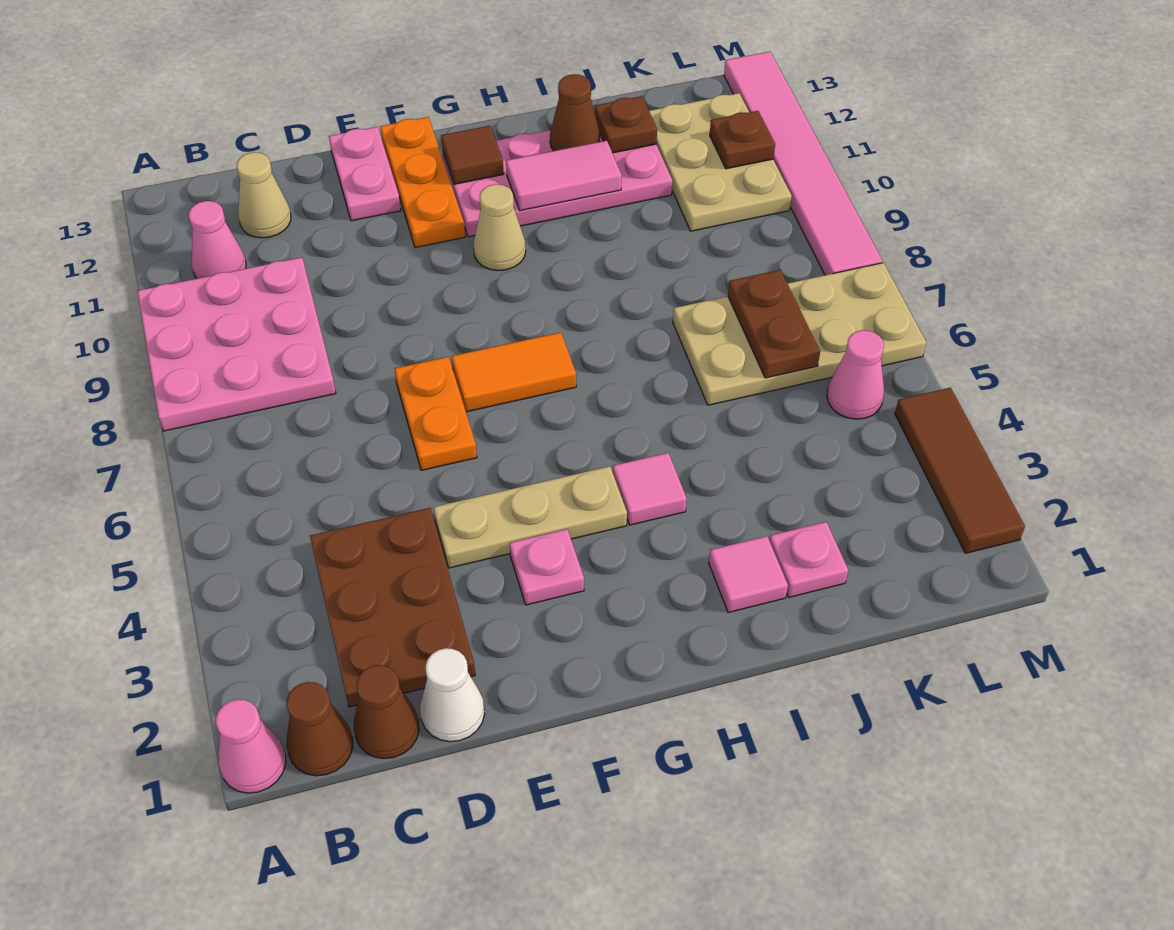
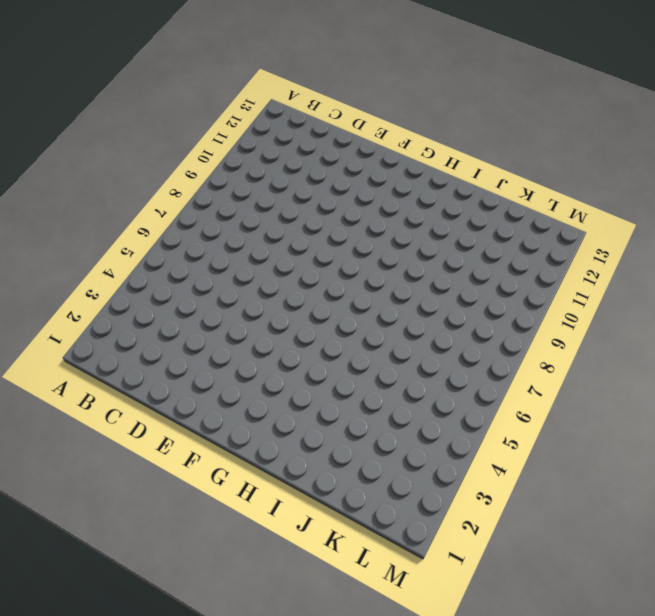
none -> pink cone A1 level 1
none -> pink plate A8:C10 level 1
none -> brown cone B1 level 1
none -> pink cone B11 level 1

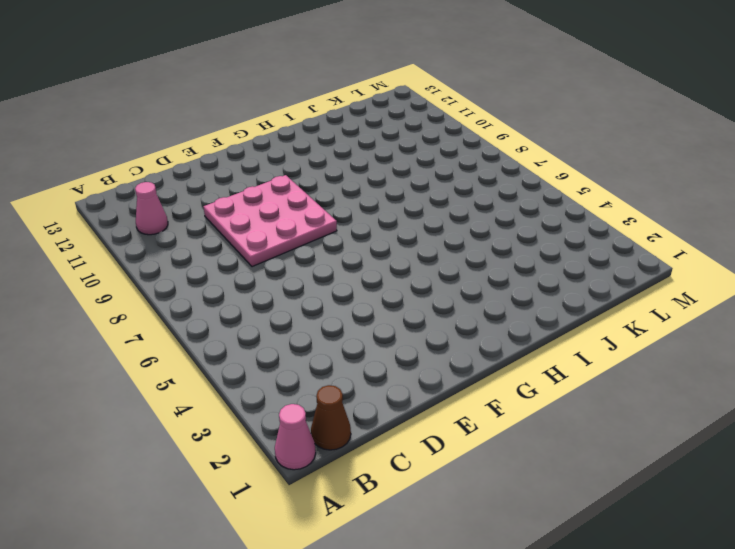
pink plate D8:F10 level 1 -> pink plate A8:C10 level 1
none -> brown cone C1 level 1
none -> brown plate C2:D4 level 1
none -> tan cone C12 level 1
none -> white cone D1 level 1

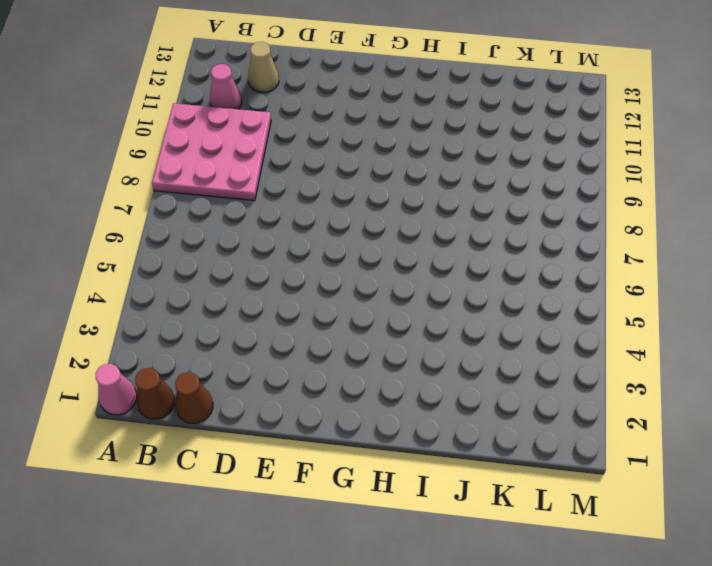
none -> brown plate C2:D4 level 1
none -> white cone D1 level 1
none -> tan plate E4:G4 level 1
none -> orange plate E6:E7 level 1

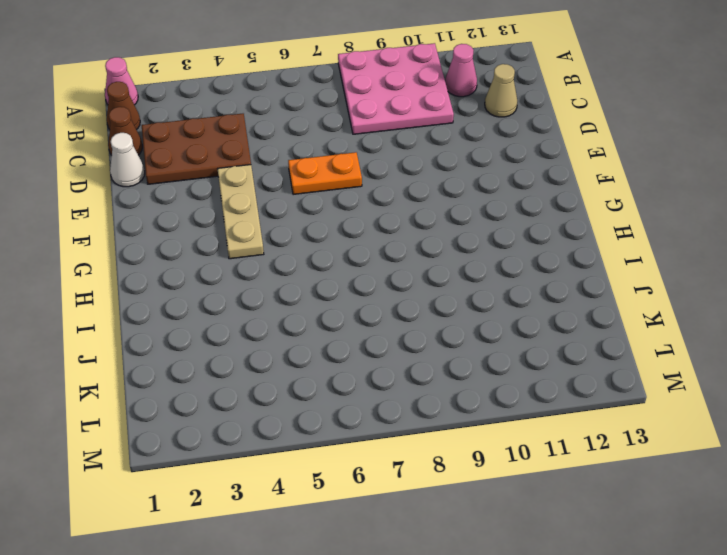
none -> pink plate E12:E13 level 1
none -> pink plate F3 level 1
none -> orange tile F7:G7 level 1
none -> orange plate F11:F13 level 1

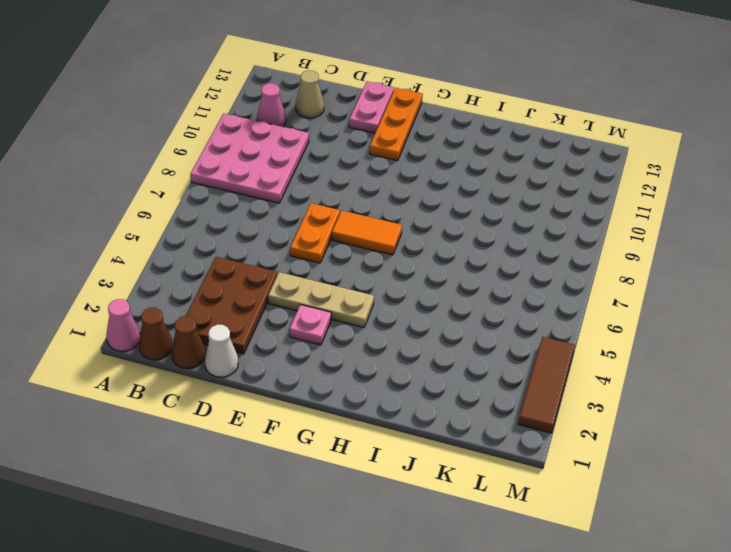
none -> tan cone G10 level 1
none -> pink plate G11:J12 level 1
none -> pink tile H4 level 1
none -> pink tile I2 level 1

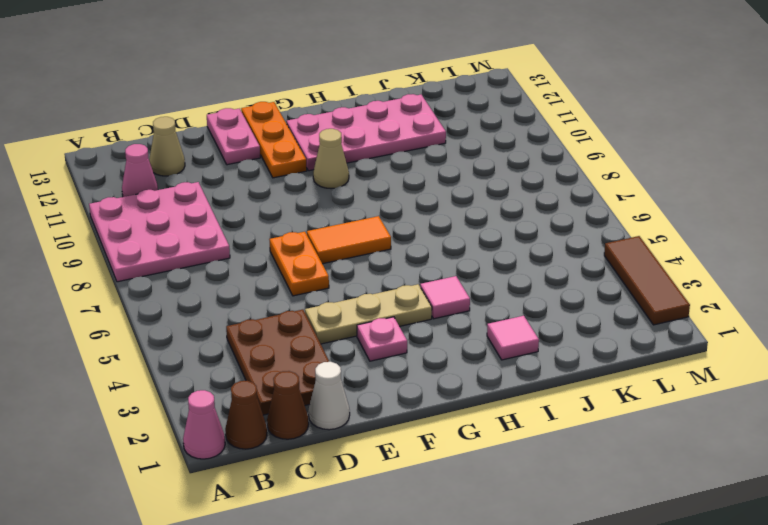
none -> pink plate J2 level 1
none -> tan plate J6:M7 level 1
none -> tan plate K10:L12 level 1
none -> pink cone L5 level 1

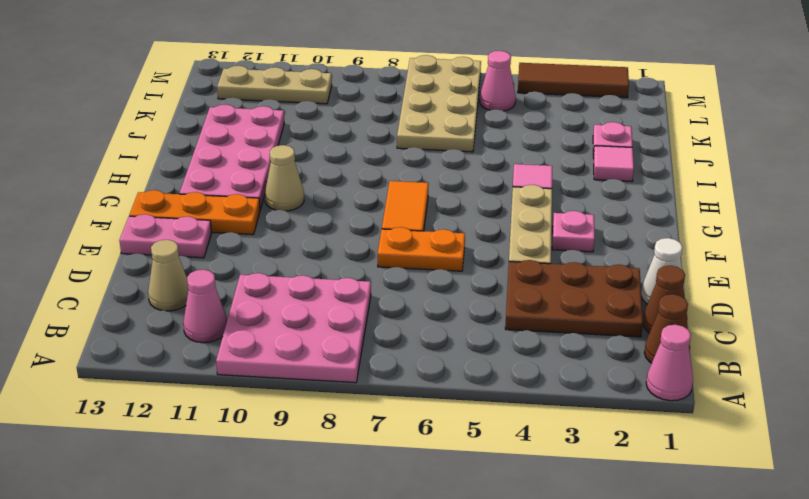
tan plate L10:L12 level 1 -> tan plate K10:L12 level 1
none -> pink tile M8:M13 level 1
none -> brown tile G12 level 2
none -> pink tile H11:I11 level 2
none -> brown cone I12 level 2

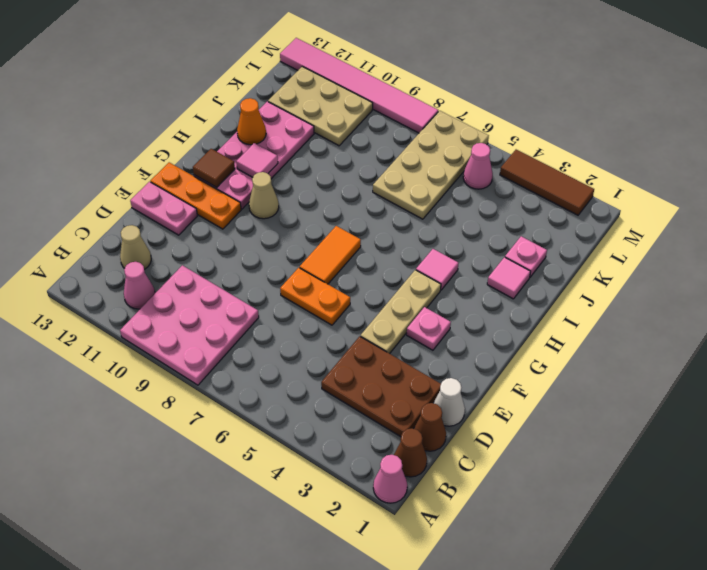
pink tile H11 level 2 -> pink tile H11:I11 level 2
orange cone I12 level 2 -> brown cone I12 level 2
none -> brown plate J12 level 2
none -> brown plate K6:K7 level 2
none -> brown plate L11 level 2

